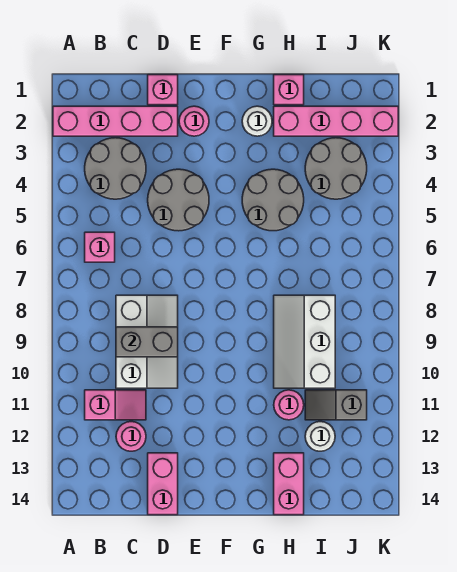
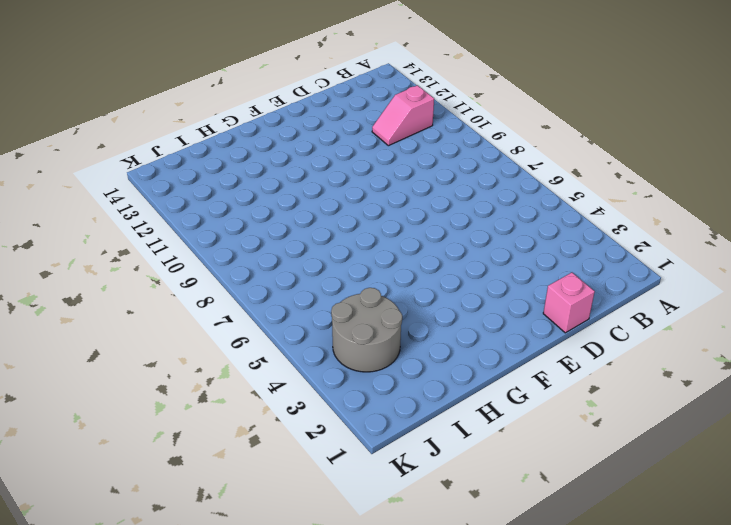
none -> pink brick A2:D2 level 1
none -> grey round brick B3:C4 level 1
none -> pink brick B6 level 1

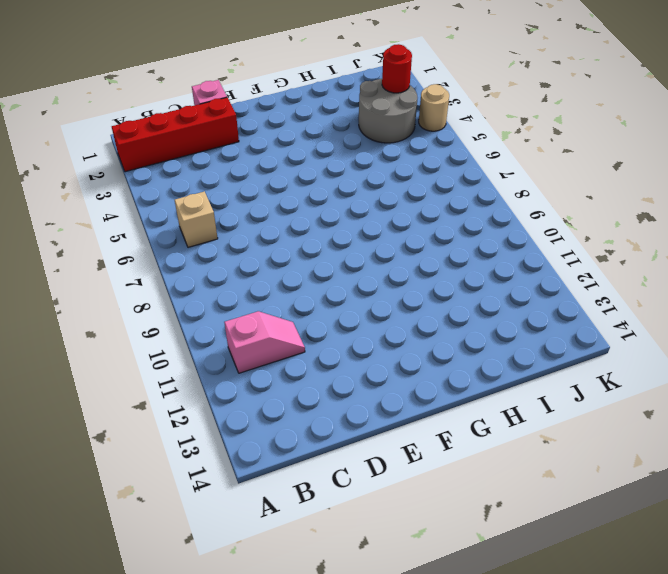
red brick A2:D2 level 1 -> pink brick A2:D2 level 1
tan brick B6 level 1 -> pink brick B6 level 1
red round brick J3 level 2 -> none
tan round brick K4 level 1 -> none
none -> grey round brick B3:C4 level 1
none -> white slope C8:D10 level 1 top C
none -> pink round brick C12 level 1

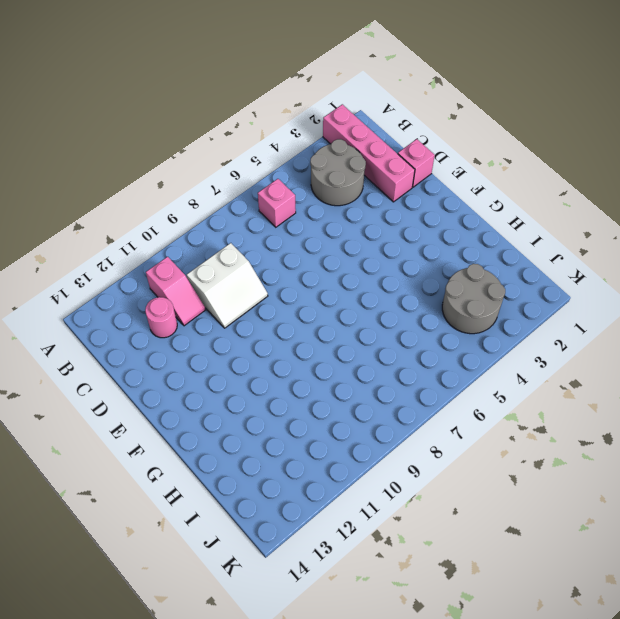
white slope C9:D10 level 1 top C -> white slope C8:D10 level 1 top C
none -> grey round brick D4:E5 level 1
none -> pink brick D13:D14 level 1
none -> pink round brick E2 level 1

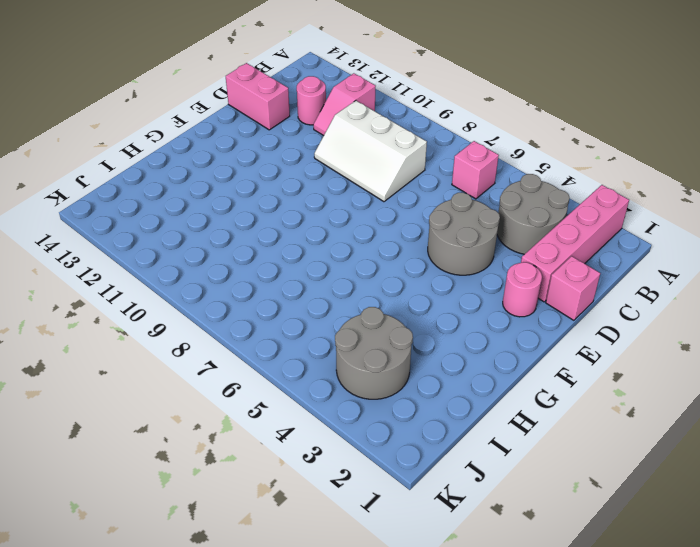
none -> white round brick G2 level 1
none -> grey round brick G4:H5 level 1
none -> pink brick H1 level 1

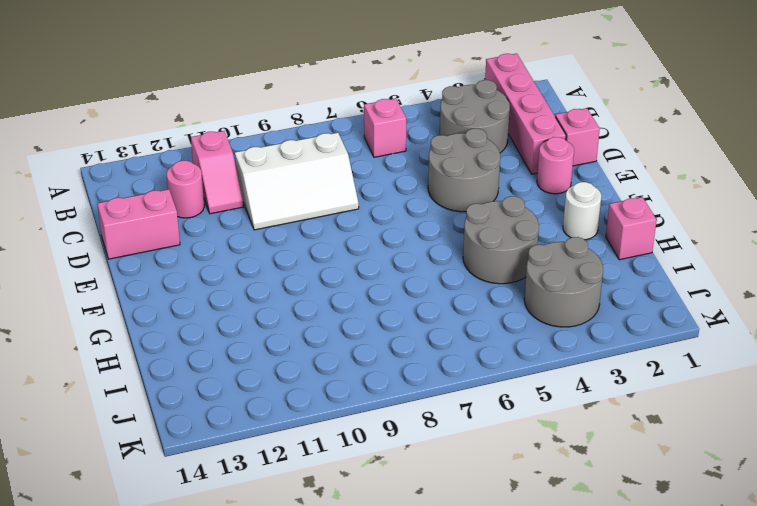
none -> pink brick H2:K2 level 1
none -> white slope H8:I10 level 1 top I
none -> pink round brick H11 level 1

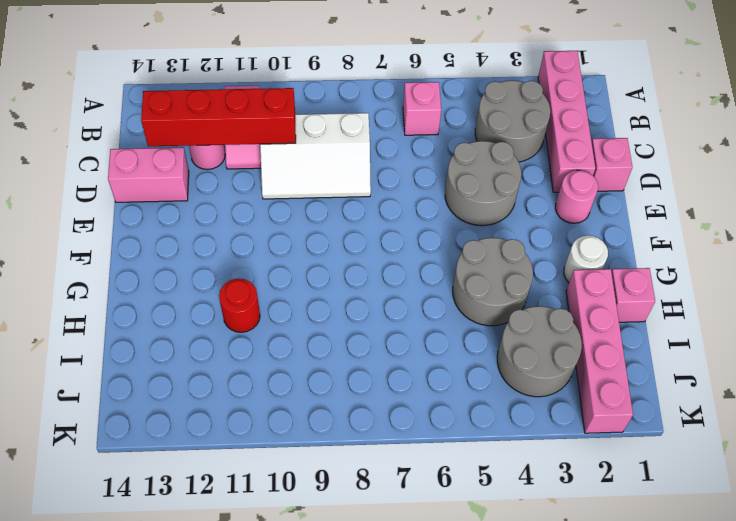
red brick C10:C13 level 2 -> none
red round brick H11 level 1 -> pink round brick H11 level 1
none -> white slope H8:I10 level 1 top I
none -> pink brick H13:H14 level 1
none -> grey slope I11:J11 level 1 top J

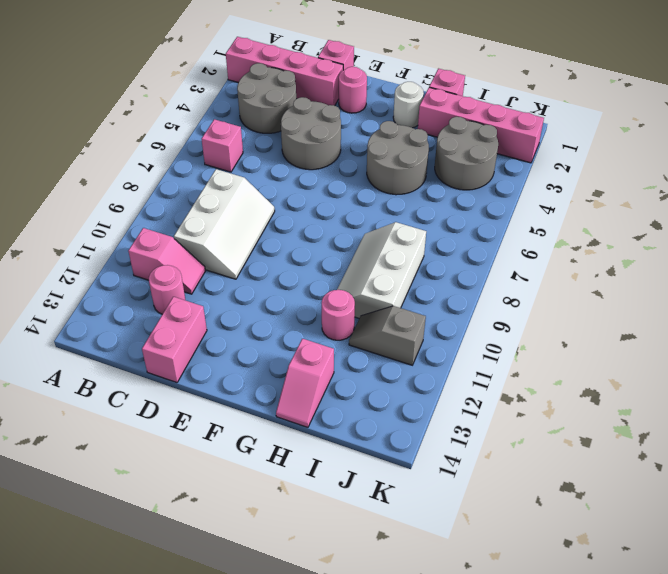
pink slope H13:H14 level 1 top 13 -> pink brick H13:H14 level 1
none -> white round brick I12 level 1
none -> grey brick C9:D9 level 2

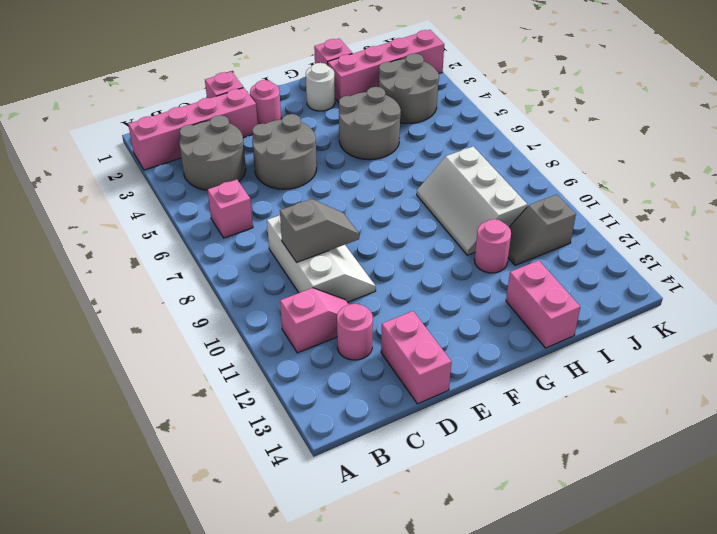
grey slope C9:D9 level 2 top C -> grey brick C9:D9 level 2
none -> white round brick I12 level 1

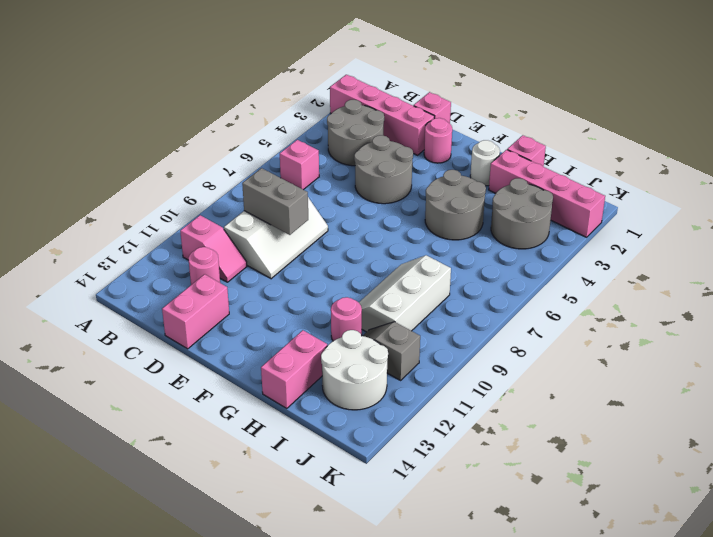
white round brick I12:J13 level 1 -> white round brick I12 level 1

